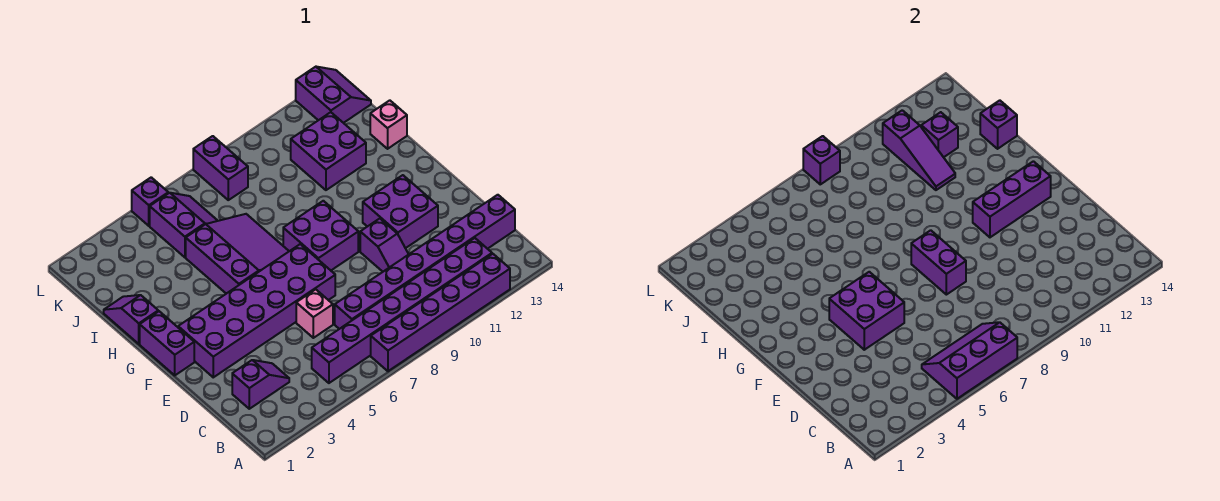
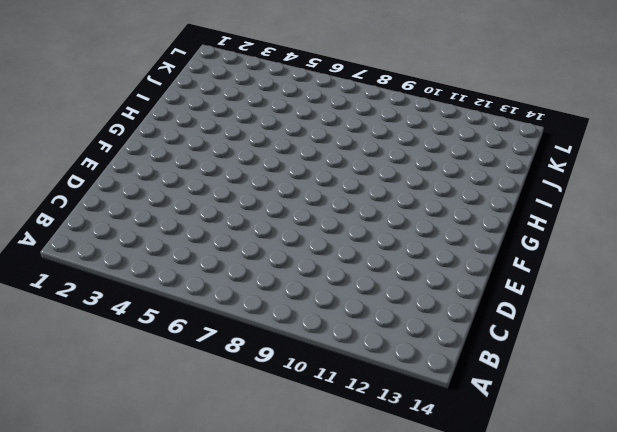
none -> purple brick A7:A12 level 1
none -> purple brick B5:B12 level 1
none -> purple slope C2:C3 level 1 top 2

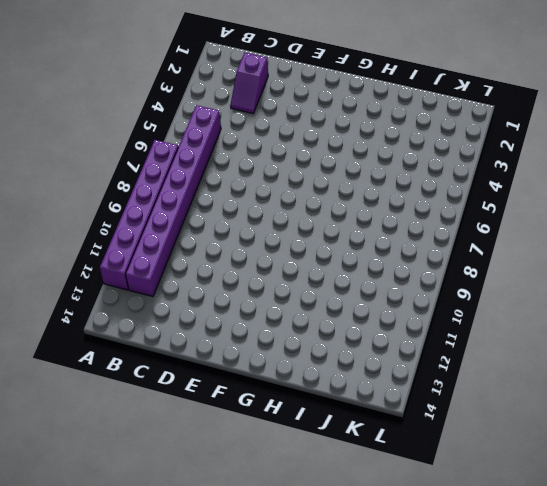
none -> purple brick C7:C14 level 1
none -> pink brick D6 level 1
none -> purple slope D10:E10 level 1 top E

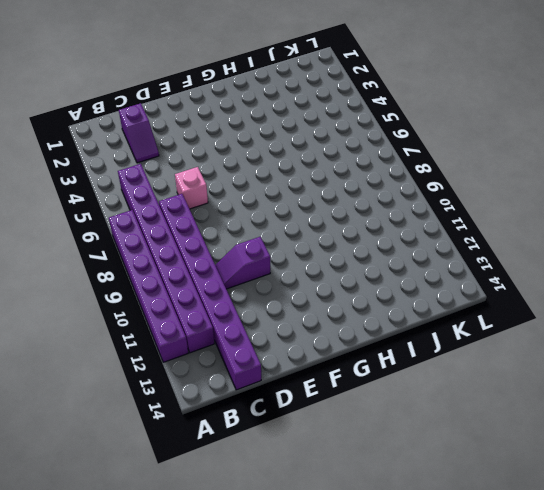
none -> purple brick E2:F7 level 1
none -> purple brick E11:F12 level 1
none -> purple brick F1:G1 level 1

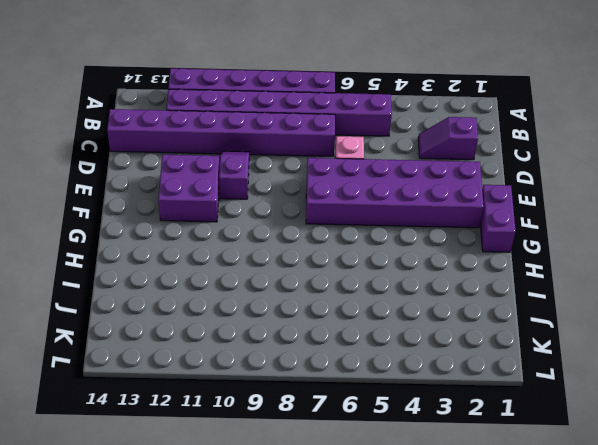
none -> purple brick F8:G9 level 1
none -> purple slope G5:I7 level 1 top 5
none -> purple slope H1:I1 level 1 top H

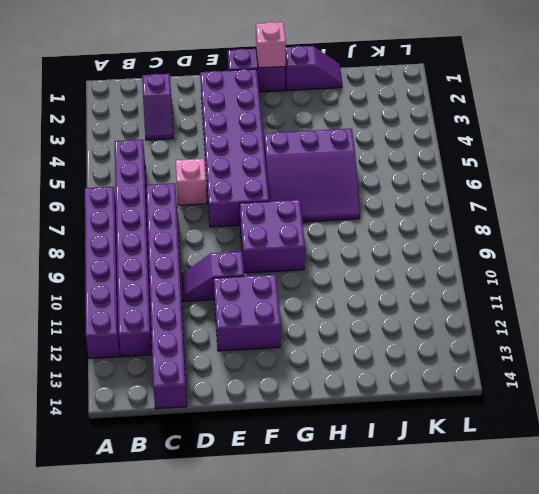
pink brick G1 level 2 -> pink brick I14 level 1
none -> purple brick I11:J12 level 1
none -> purple slope J5:K6 level 1 top 5
none -> purple brick K8:L8 level 1

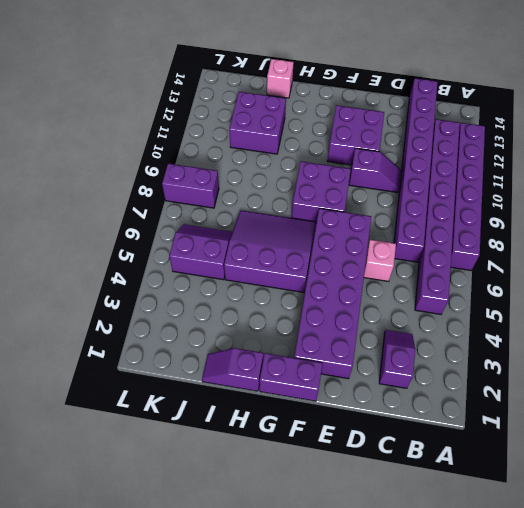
none -> purple slope K13:L14 level 1 top 13
none -> purple brick L5 level 1
none -> purple slope A5:B7 level 2 top A

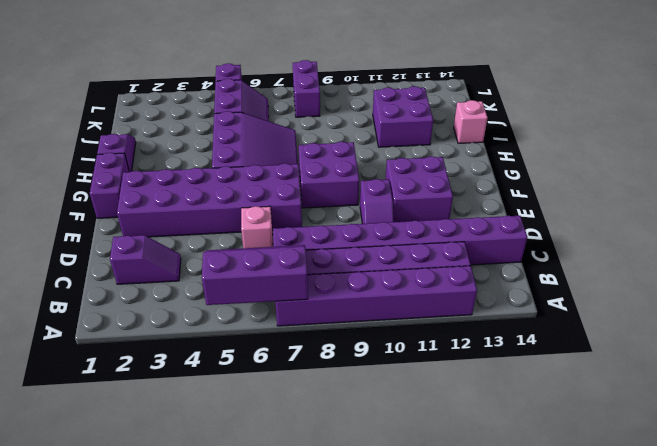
none -> purple slope K13:L14 level 1 top 13
none -> purple brick E4:F5 level 2
none -> purple brick E8:F8 level 2

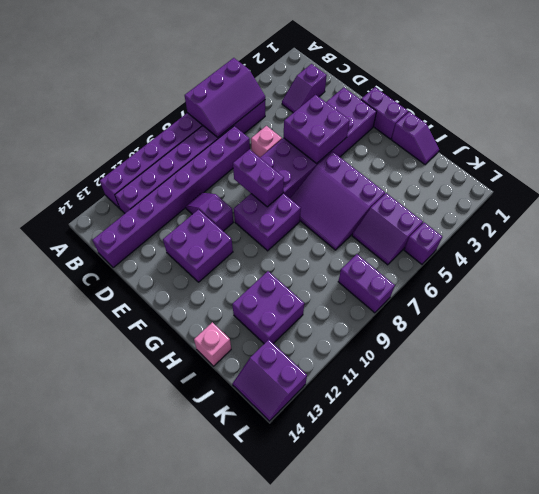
none -> purple brick F11:F13 level 2
none -> purple slope I11:K11 level 2 top K
none -> purple brick I14 level 2

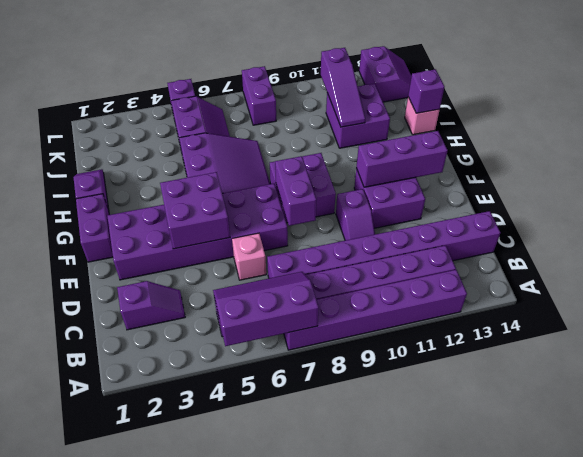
none -> purple brick J12 level 2
none -> purple brick L8 level 2

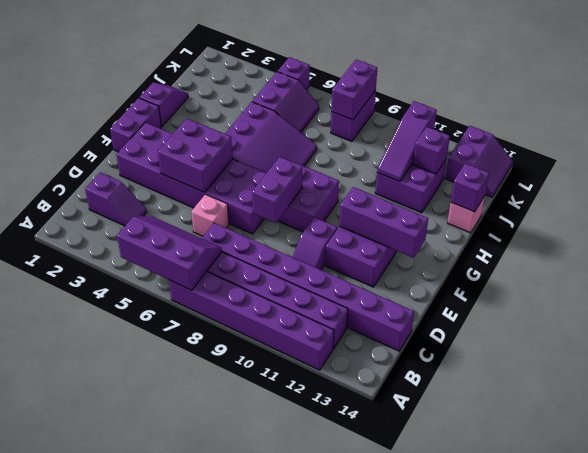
purple brick K8:L8 level 2 -> purple brick L8 level 2

